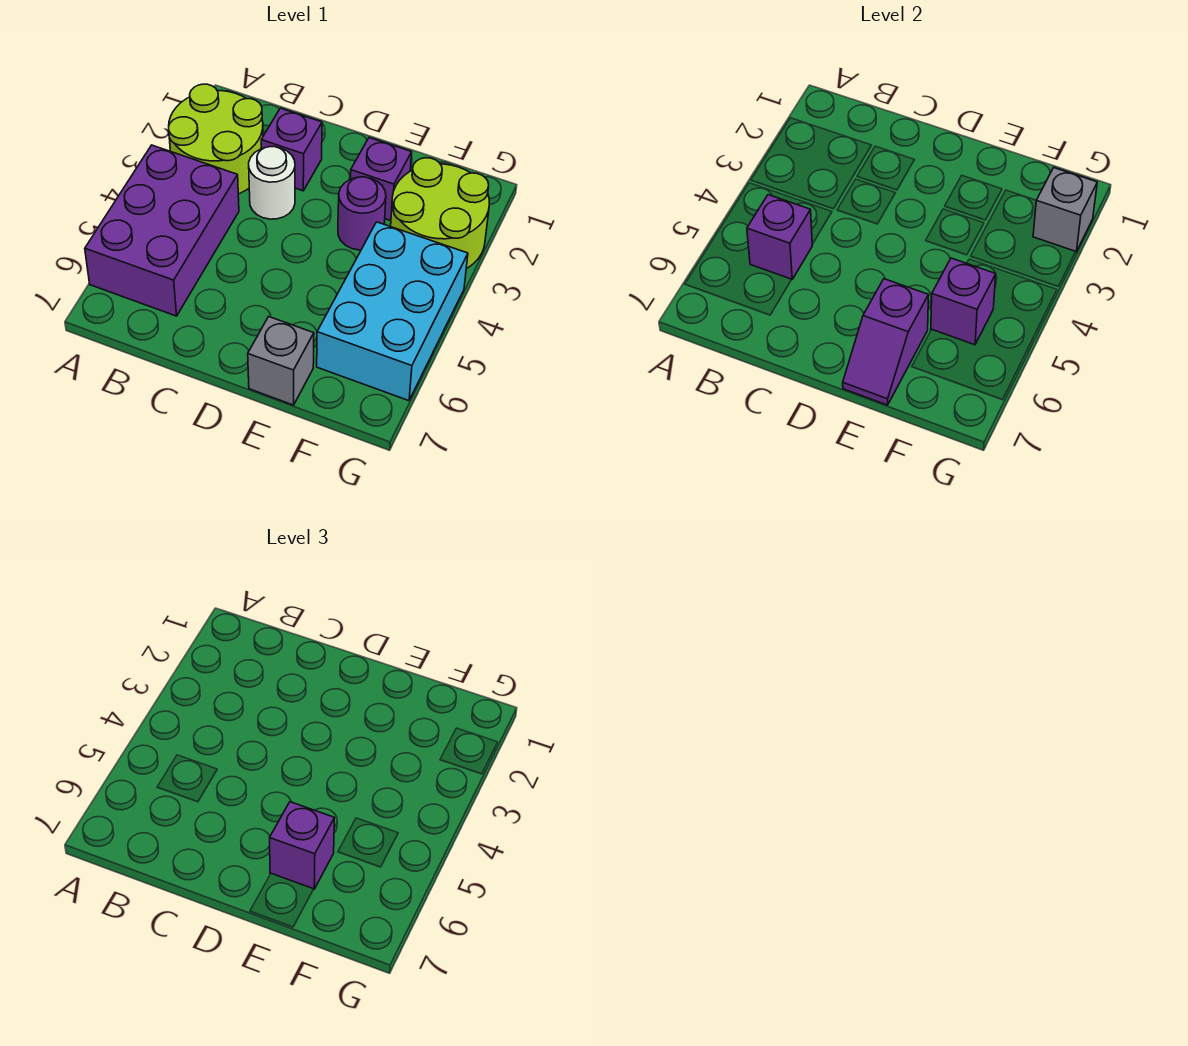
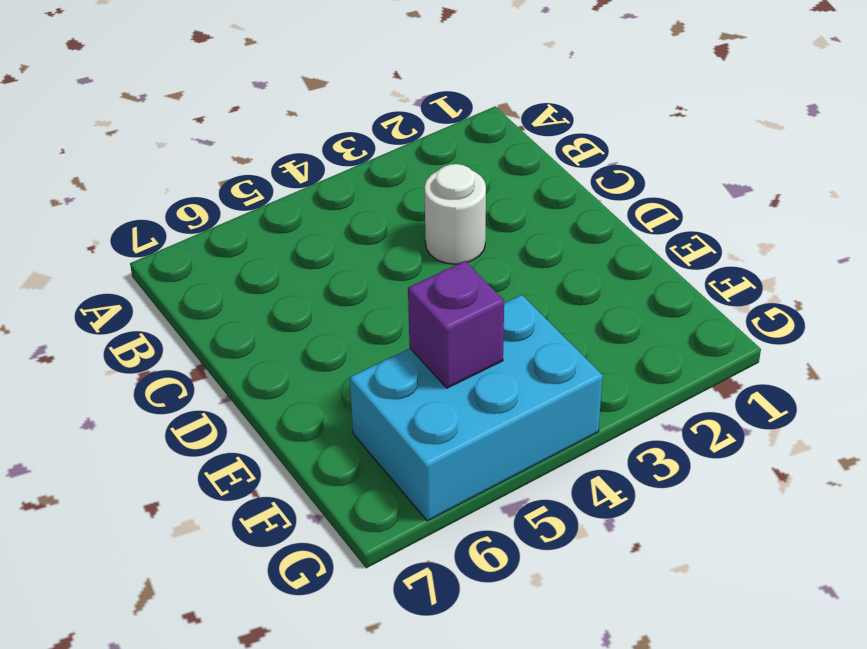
none -> lime round brick A2:B3 level 1
none -> purple brick A4:B6 level 1
none -> purple brick C2 level 1

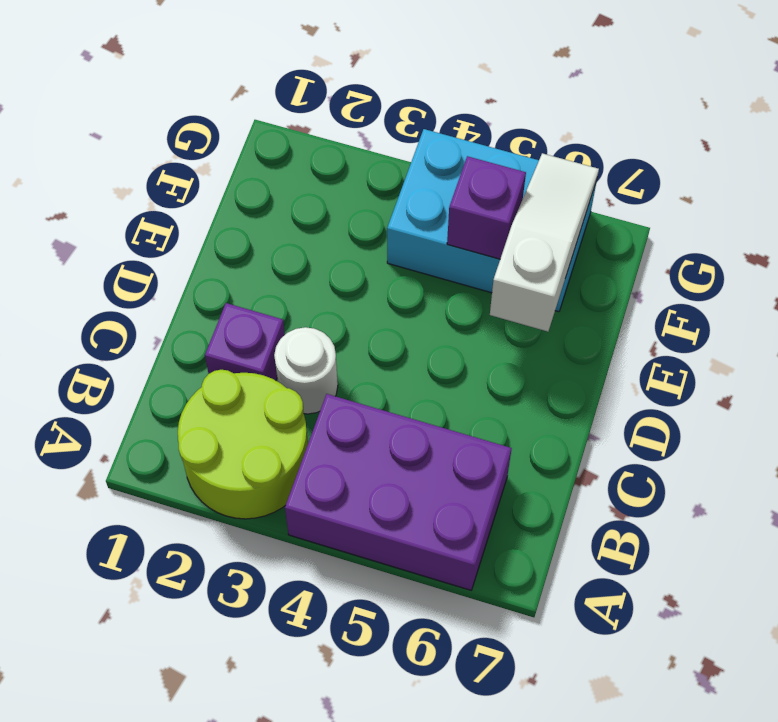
white slope E6:G6 level 2 top E -> purple slope E6:E7 level 2 top 6
none -> purple brick E2 level 1
none -> purple round brick E3 level 1
none -> grey brick E7 level 1

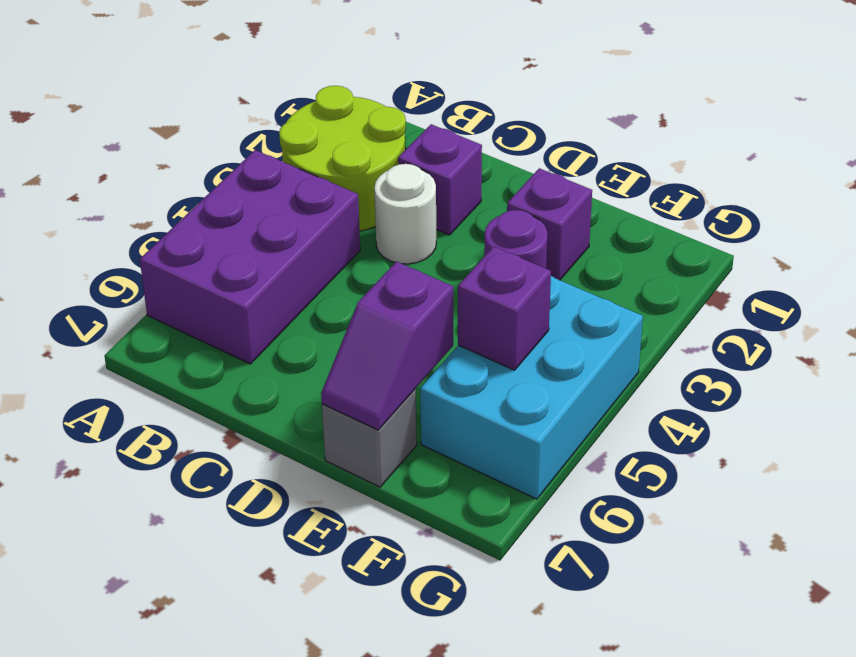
none -> lime round brick F2:G3 level 1
none -> purple brick B5 level 2
none -> grey brick G2 level 2

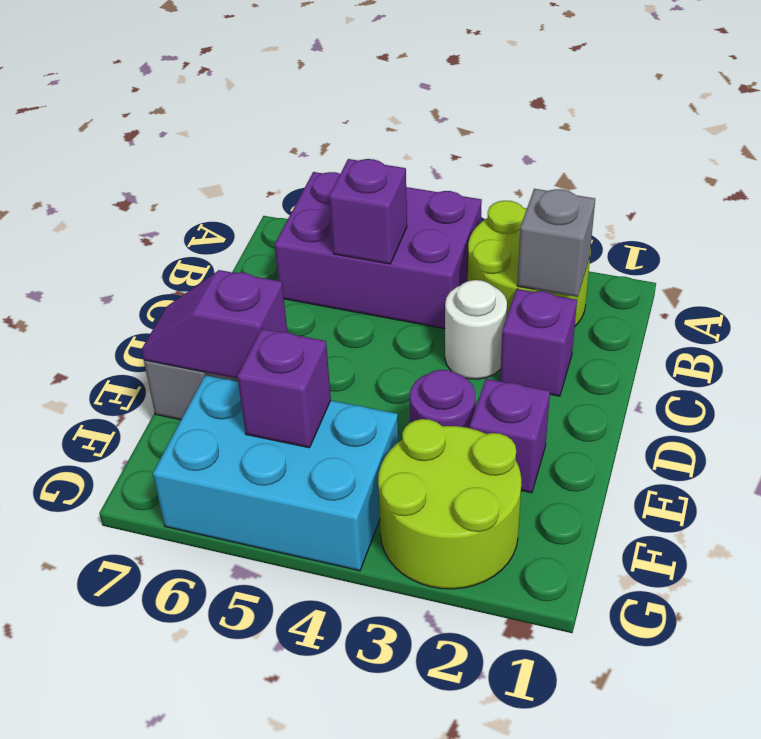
grey brick B2 level 2 -> grey brick G2 level 2
none -> purple brick E6 level 3

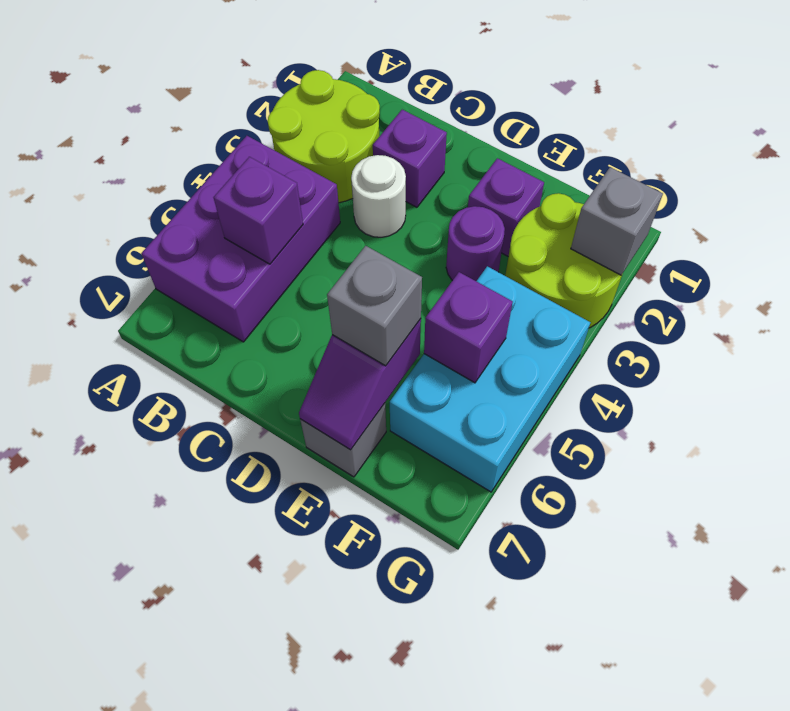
grey brick E6 level 3 -> purple brick E6 level 3

